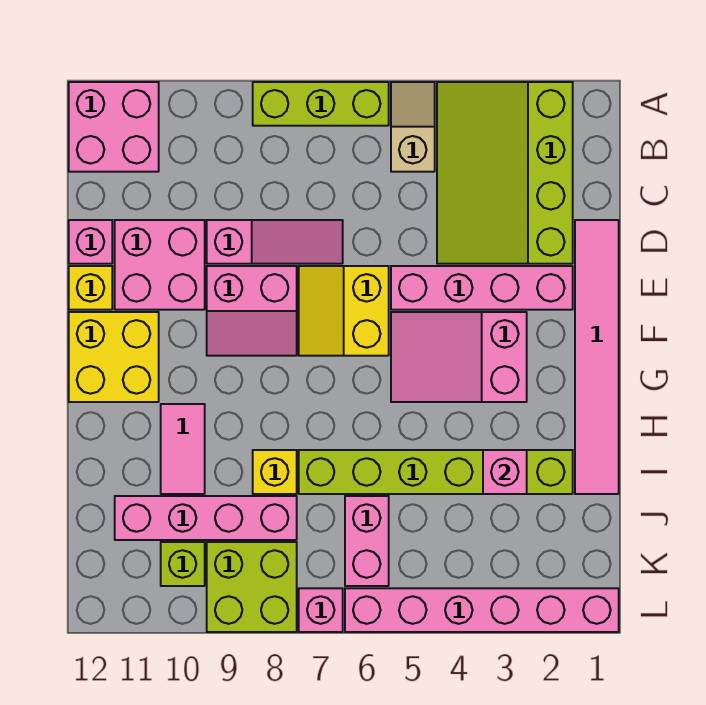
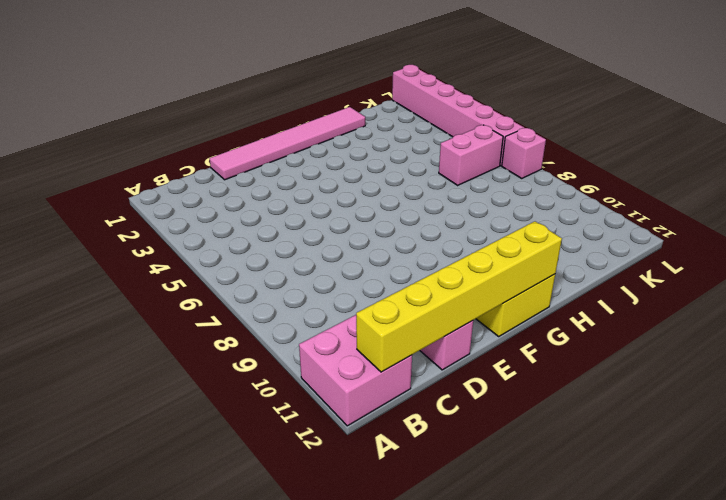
yellow brick B12:G12 level 2 -> none
none -> lime slope A2:D4 level 1 top 2
none -> tan slope A5:B5 level 1 top B
none -> lime brick A6:A8 level 1

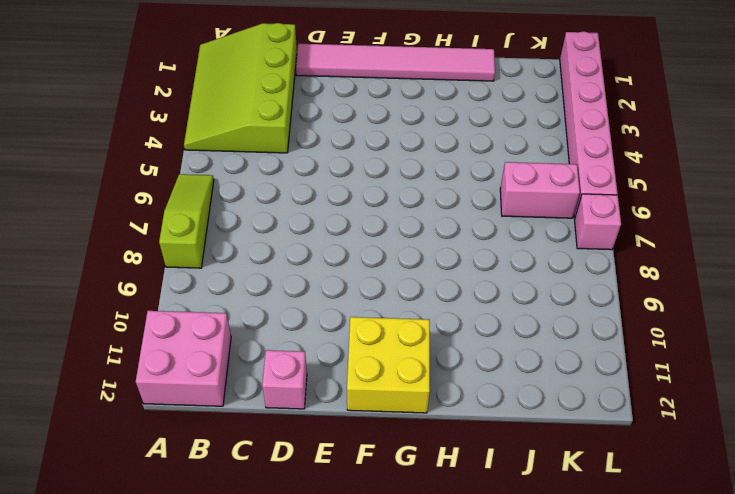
lime slope A1:C4 level 1 top C -> lime slope A2:D4 level 1 top 2
lime slope A6:A8 level 1 top 8 -> lime brick A6:A8 level 1
none -> tan slope A5:B5 level 1 top B
none -> pink slope D7:D9 level 1 top 9
none -> pink brick D10:E11 level 1

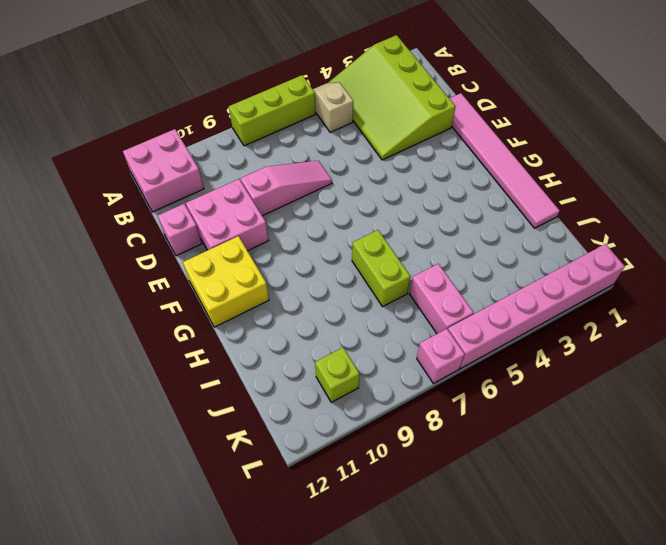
lime brick H7:I7 level 1 -> lime brick I2:I7 level 1
none -> pink brick E2:E5 level 1
none -> yellow slope E6:F7 level 1 top 6
none -> pink slope E8:F9 level 1 top E

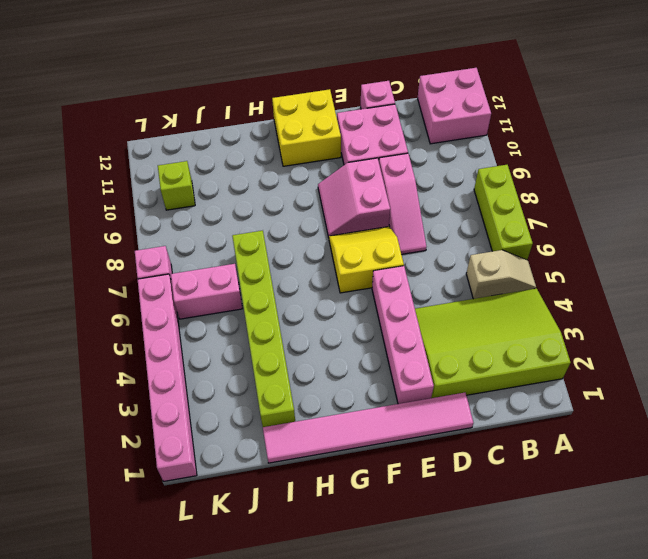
none -> yellow brick E12 level 1
none -> pink slope F3:G5 level 1 top 3
none -> pink tile H10:I10 level 1

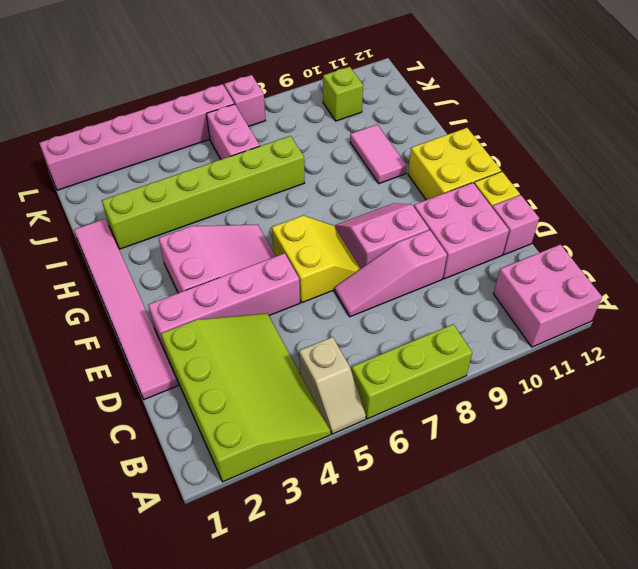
none -> yellow brick I8 level 1
none -> pink brick J8:J11 level 1
none -> lime brick K8:L9 level 1

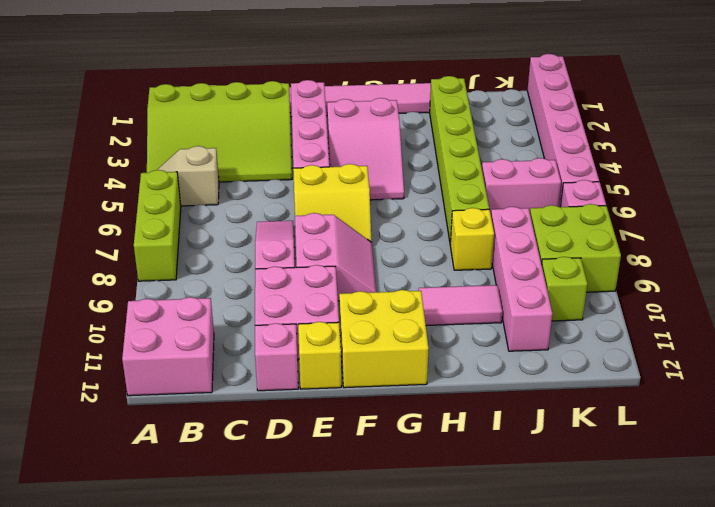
none -> pink brick I3 level 2

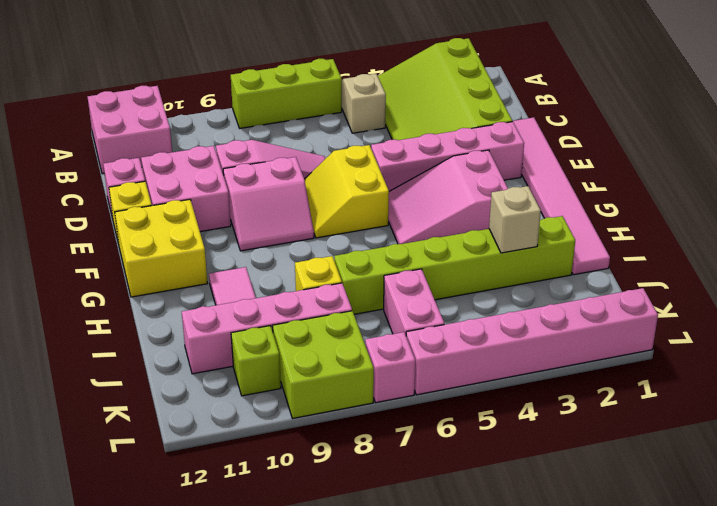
tan brick I3 level 2 -> pink brick I3 level 2

